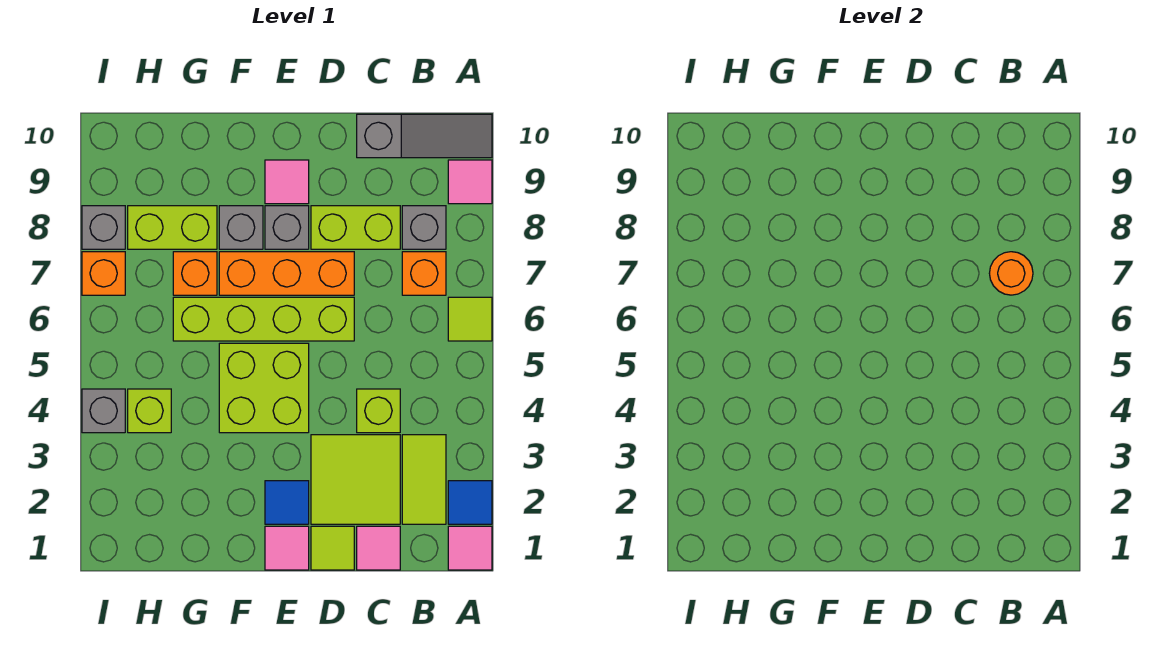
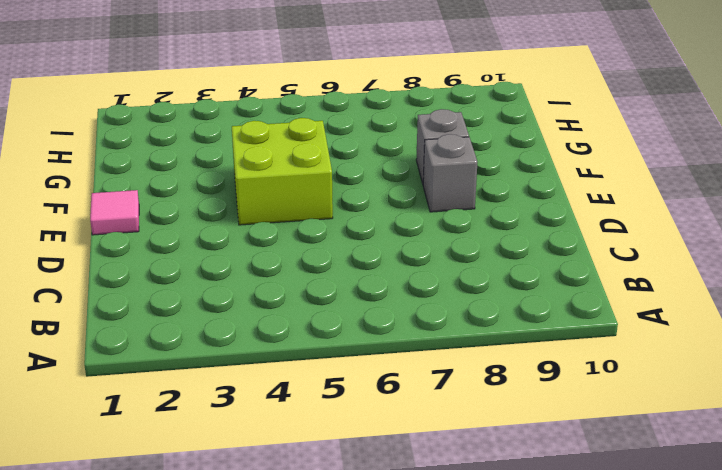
none -> pink tile A1 level 1
none -> blue tile A2 level 1
none -> lime tile A6 level 1

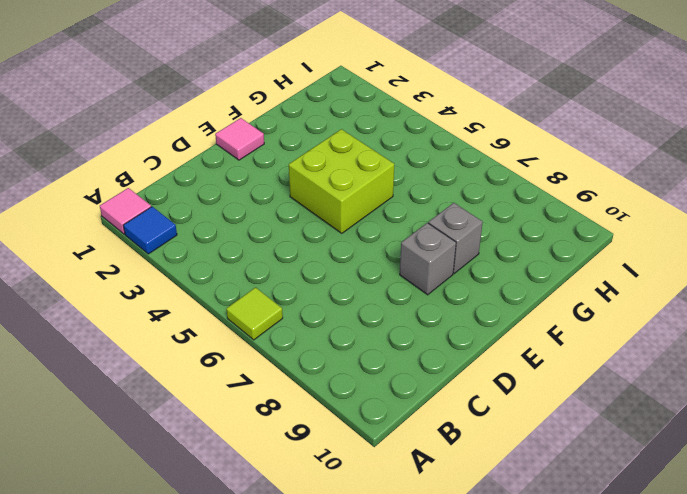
none -> pink tile A9 level 1
none -> grey slope A10:C10 level 1 top C
none -> lime tile B2:B3 level 1

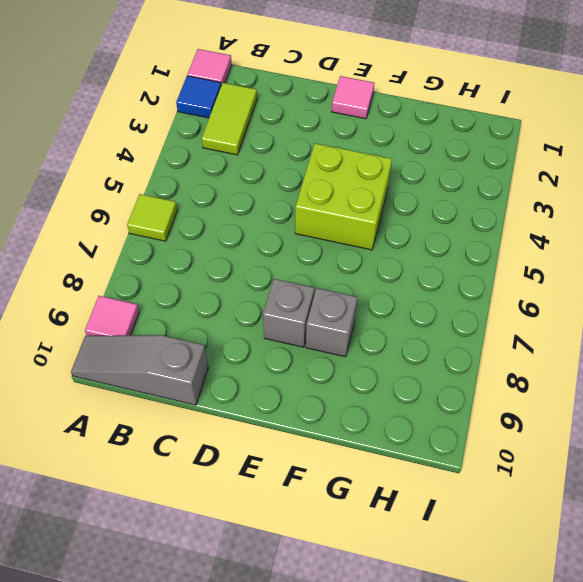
none -> orange brick B7 level 1
none -> grey brick B8 level 1
none -> pink tile C1 level 1

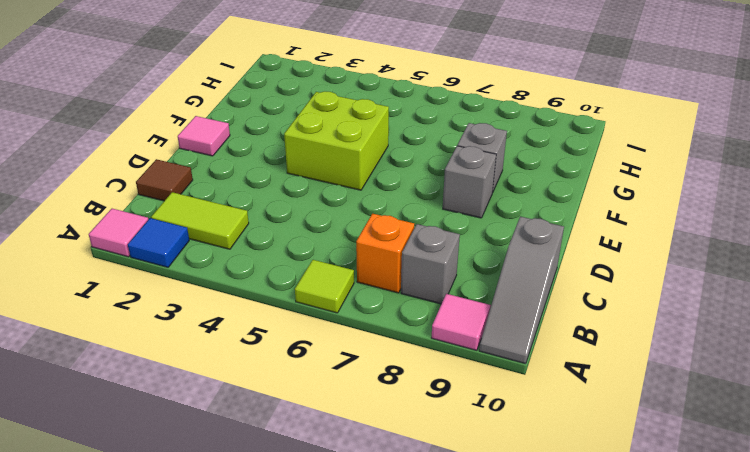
brown tile C1 level 1 -> pink tile C1 level 1
none -> lime tile C2:D3 level 1
none -> lime brick C4 level 1
none -> lime brick C8:D8 level 1

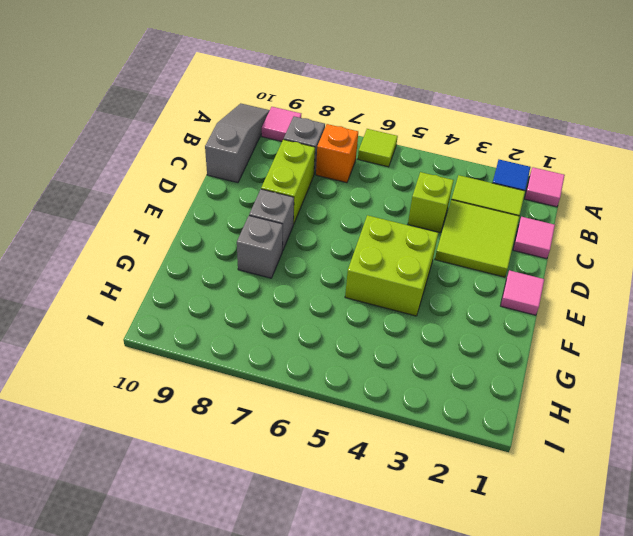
none -> lime tile D1 level 1
none -> lime brick D6:G6 level 1
none -> orange brick D7:F7 level 1

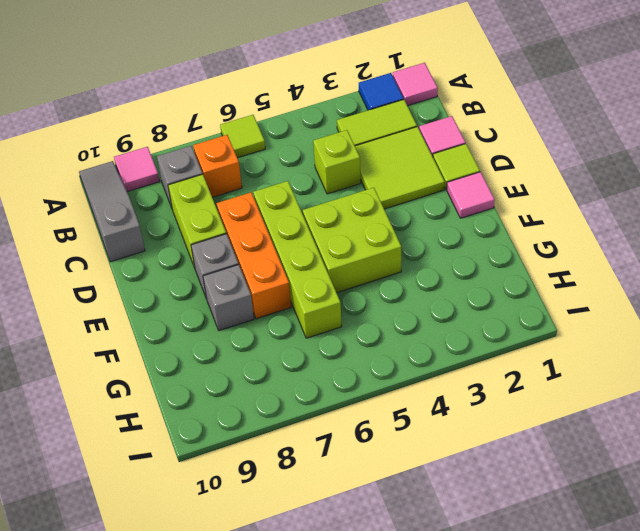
none -> blue tile E2 level 1
none -> pink tile E9 level 1
none -> orange brick G7 level 1

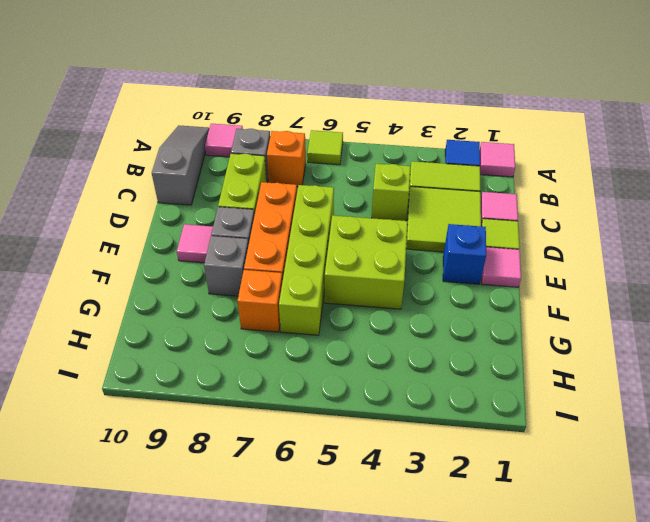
blue brick E2 level 1 -> blue tile E2 level 1
none -> lime brick G8:H8 level 1
none -> lime brick H4 level 1
none -> grey brick I4 level 1

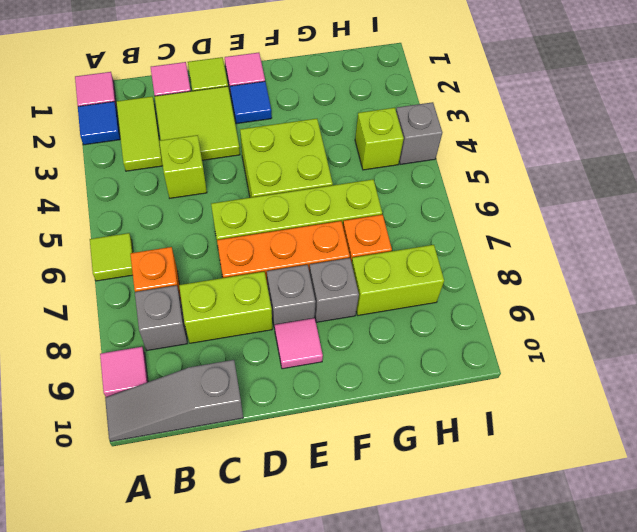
none -> orange brick I7 level 1
none -> grey brick I8 level 1
none -> orange round brick B7 level 2

